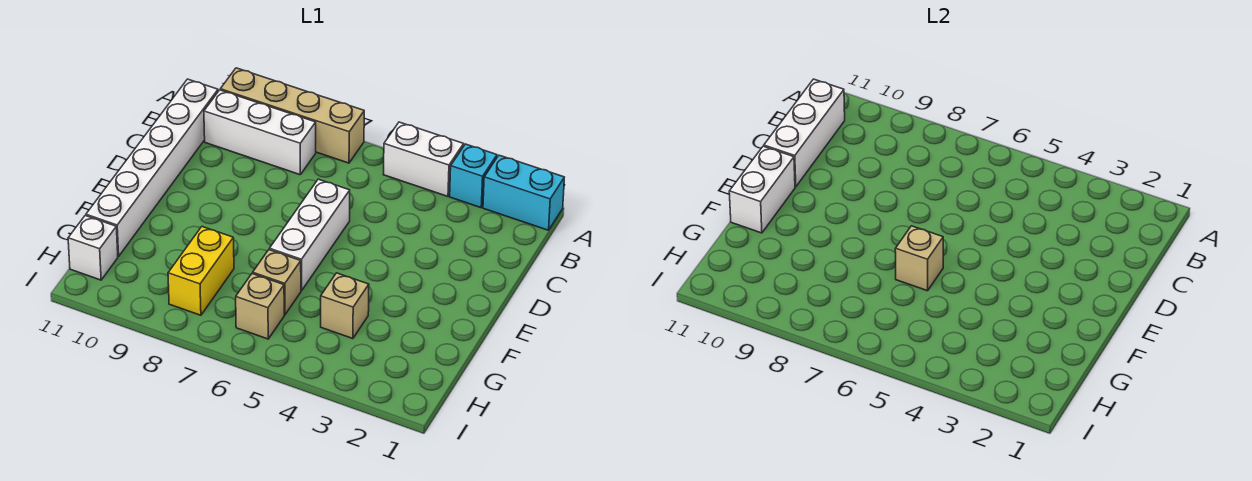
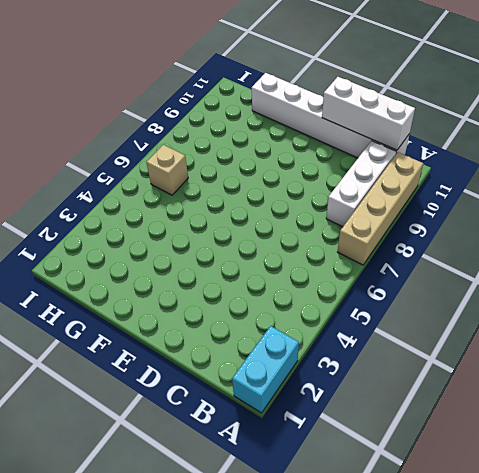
none -> cyan brick A3 level 1
none -> white brick A4:A5 level 1
none -> white brick D6:F6 level 1

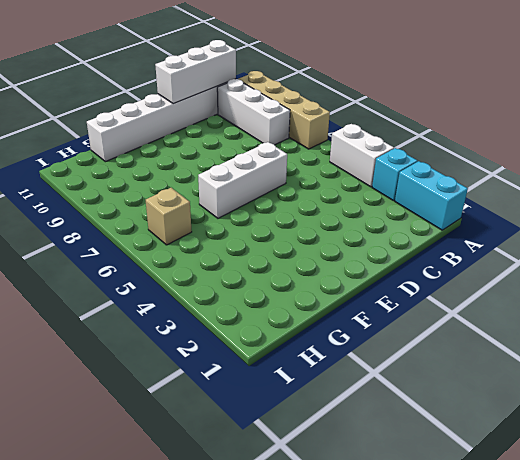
none -> tan brick G4 level 1
none -> tan brick G6 level 1
none -> yellow brick G8:H8 level 1

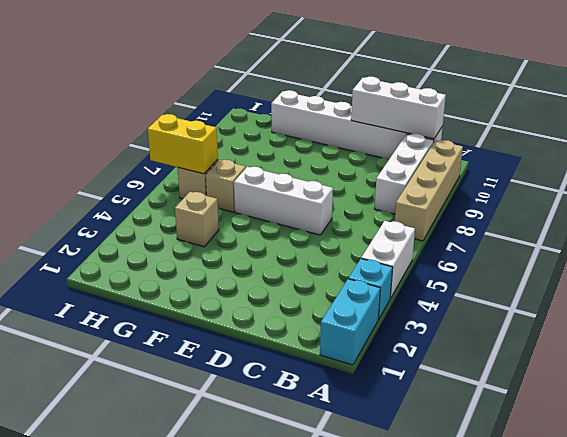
yellow brick H6:I6 level 2 -> yellow brick G8:H8 level 1
none -> white brick H11 level 1
none -> white brick E11:F11 level 2
none -> tan brick F6 level 2

